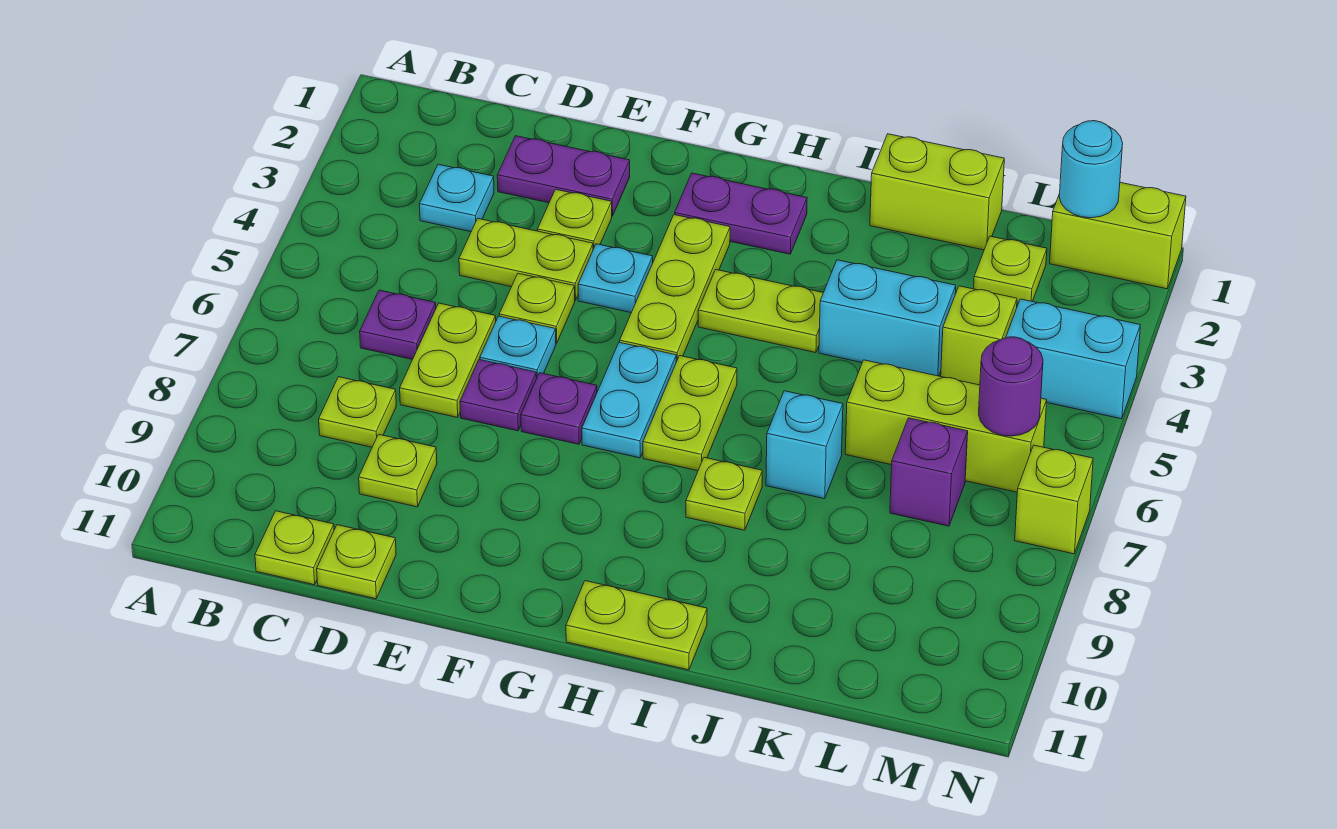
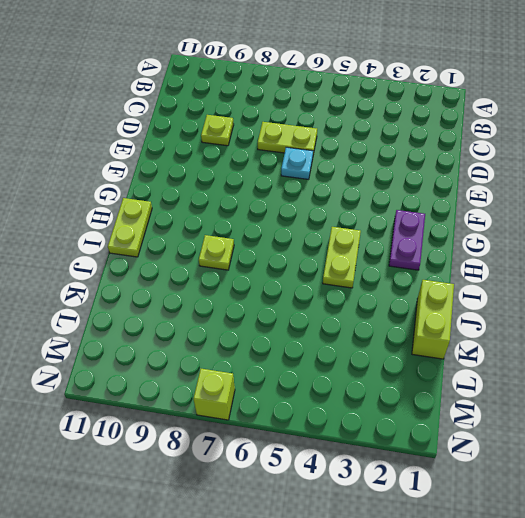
none -> cyan plate C3 level 1
none -> purple plate C6 level 1
none -> lime plate C8 level 1
none -> lime plate C11 level 1

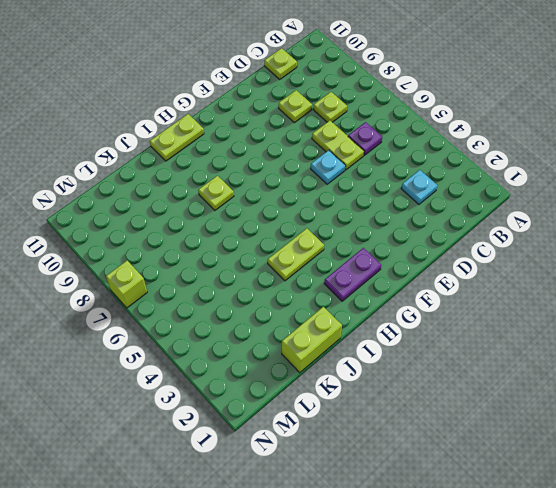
none -> purple plate D2:E2 level 1
none -> lime plate D4:E4 level 1
none -> lime plate D11 level 1
none -> lime plate E3 level 1

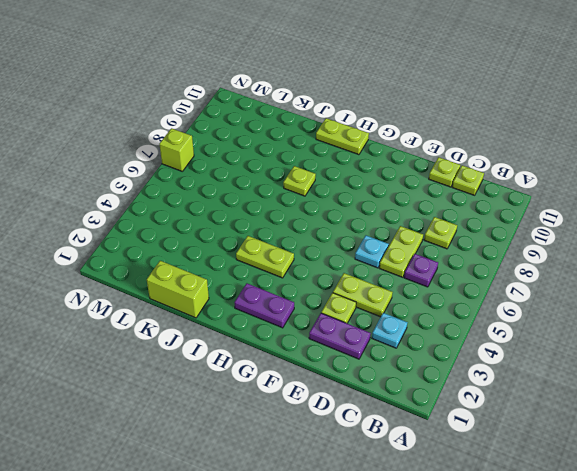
none -> lime plate D9 level 1
none -> lime plate E5 level 1
none -> purple plate E7 level 1
none -> cyan plate F4 level 1

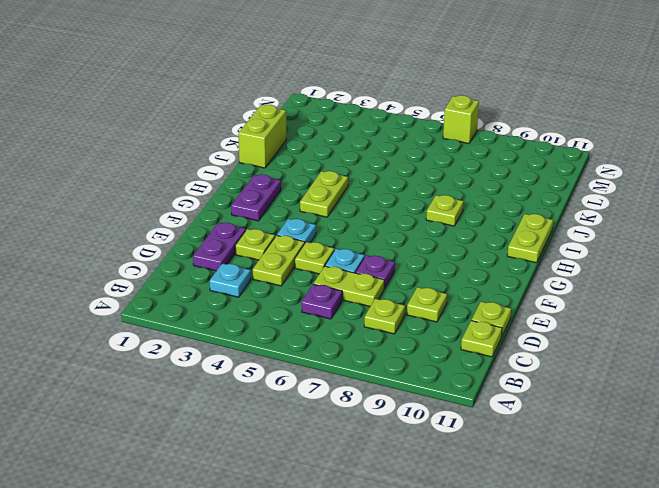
none -> purple plate F7 level 1
none -> lime plate G3:G5 level 1
none -> cyan plate G6:G7 level 1
none -> lime plate H6:H7 level 1

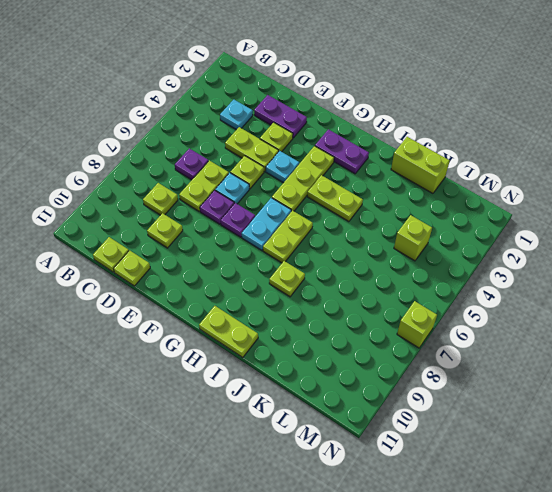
none -> cyan brick J4:K4 level 1
none -> cyan brick J7 level 1
none -> lime brick K6:M6 level 1
none -> lime plate L2 level 1

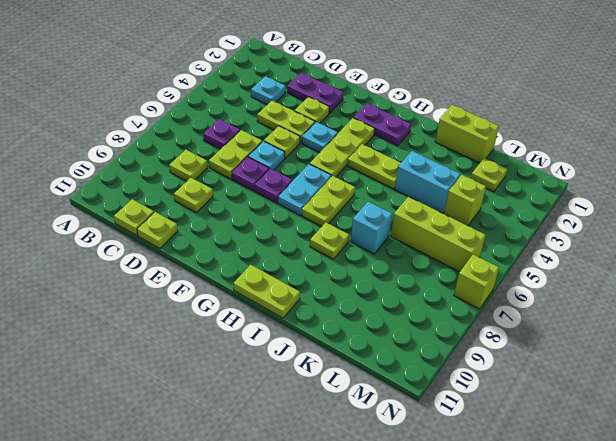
none -> purple brick L7 level 1
none -> lime brick M1:N1 level 1
none -> cyan brick M4:N4 level 1
none -> cyan round brick M1 level 2

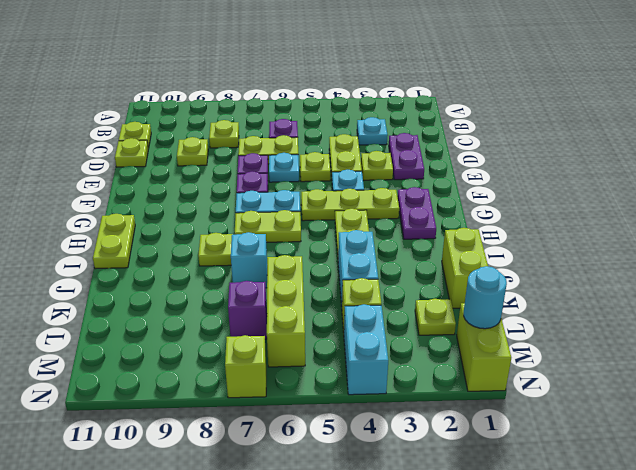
none -> purple round brick M6 level 2

